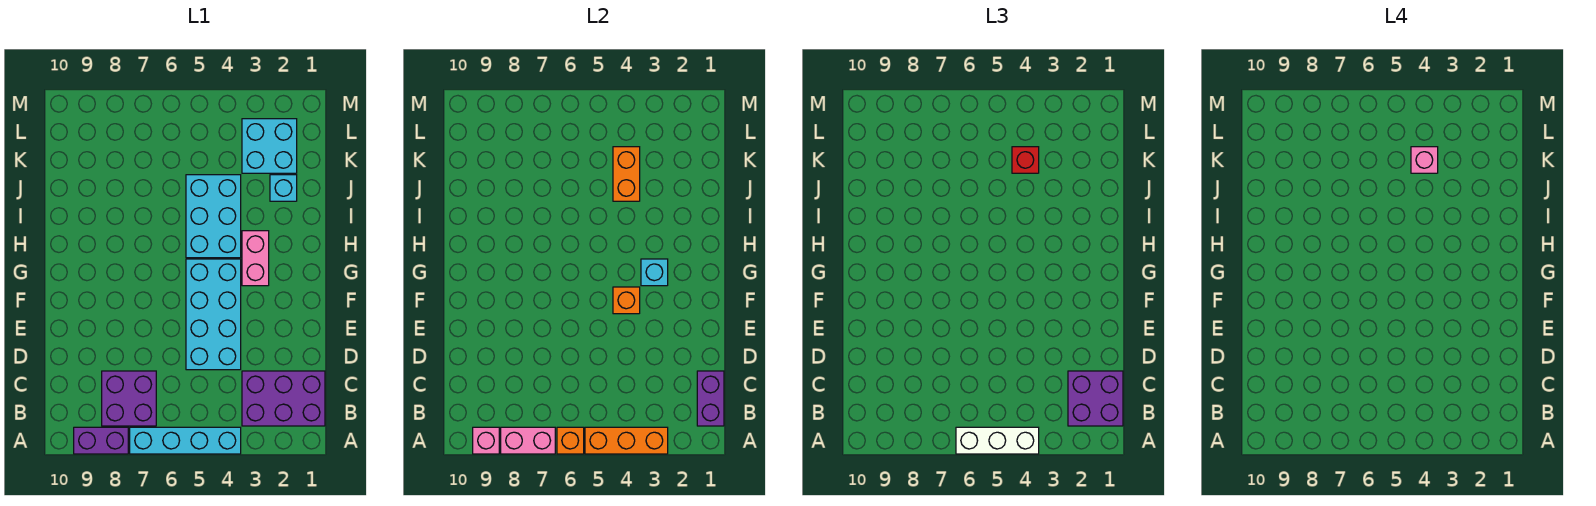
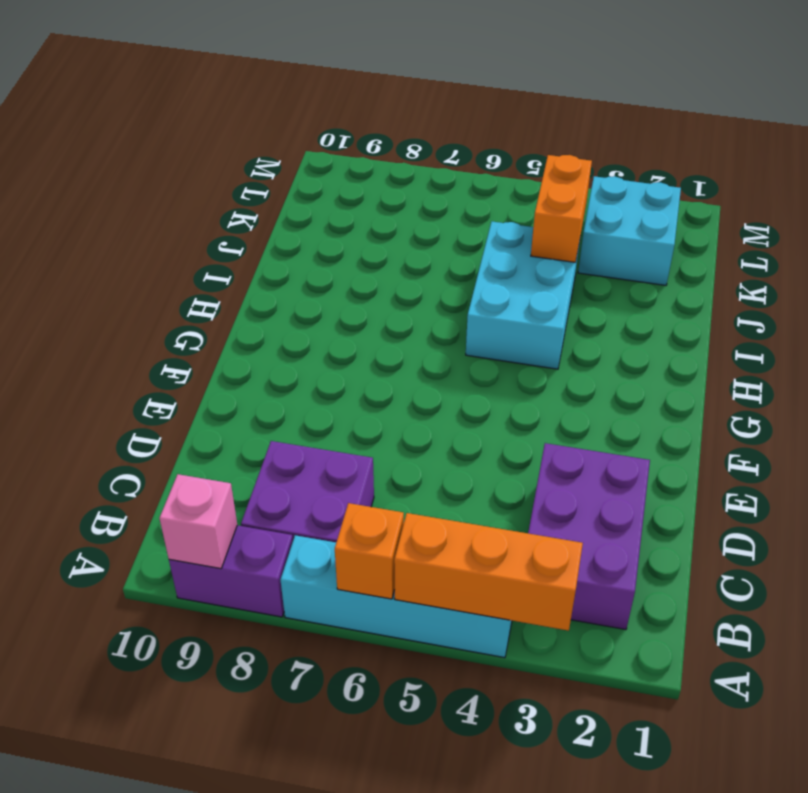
purple brick B2:D3 level 1 -> purple brick B1:C3 level 1
none -> cyan brick D4:G5 level 1
none -> pink brick G3:H3 level 1
none -> cyan brick J2 level 1

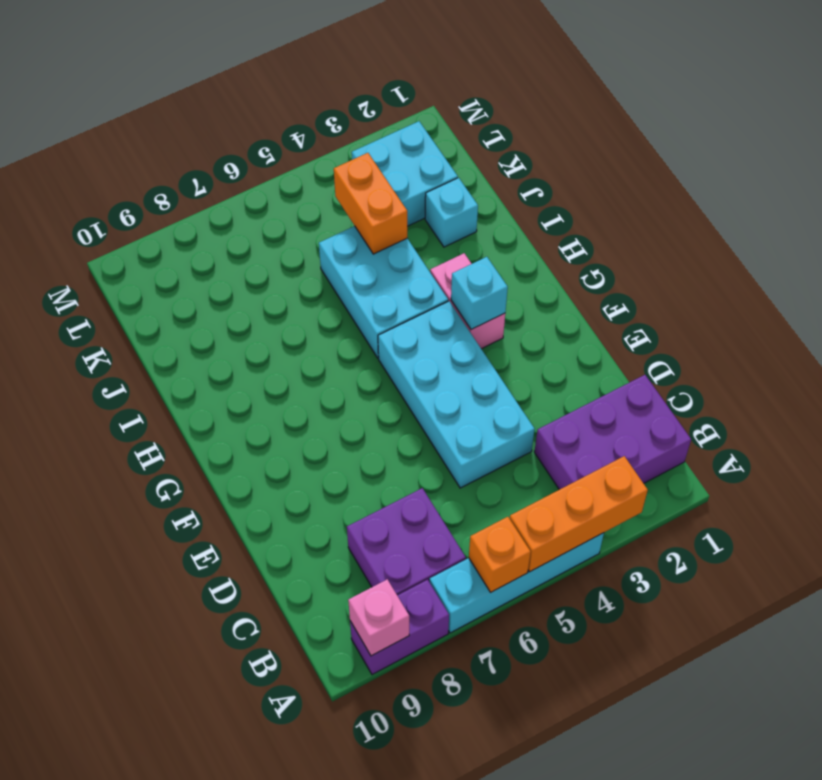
none -> pink brick A7:A8 level 2
none -> purple brick B1:C1 level 2
none -> orange brick F4 level 2

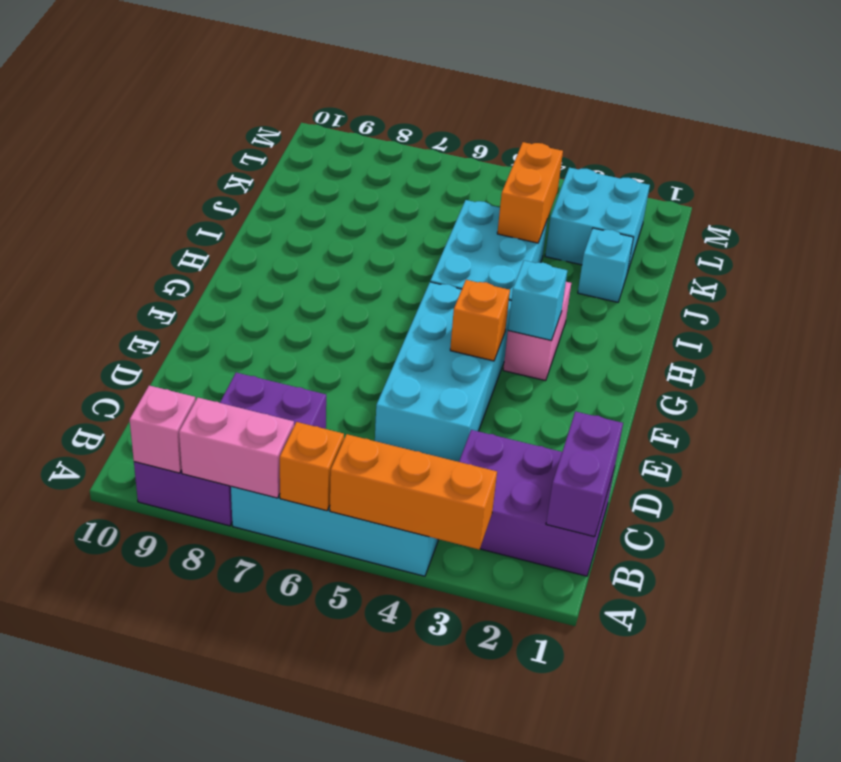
none -> white brick A4:A6 level 3
none -> purple brick B1:C2 level 3
none -> red brick K4 level 3

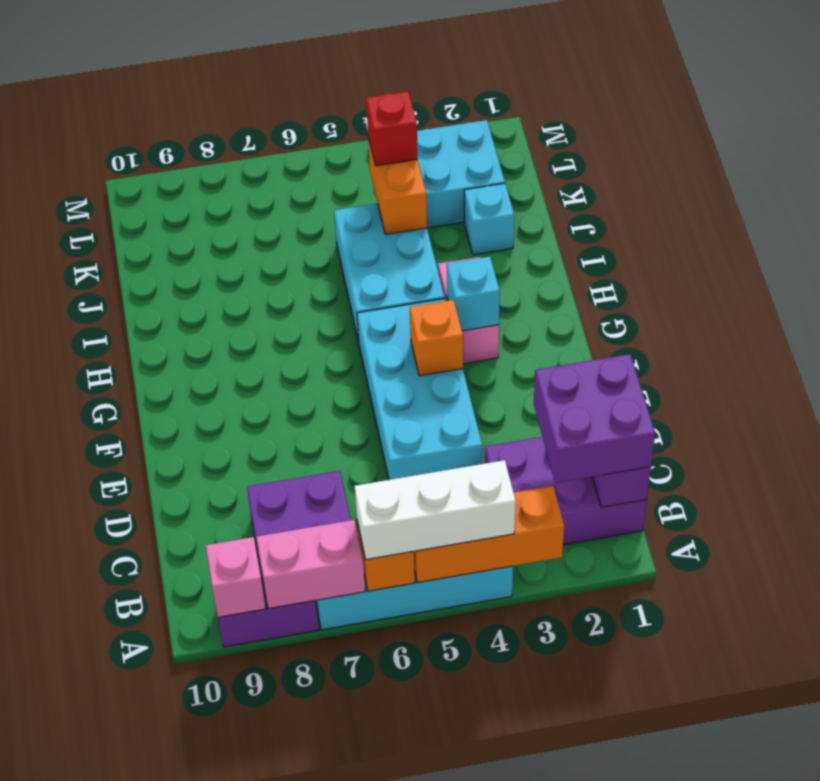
none -> pink brick K4 level 4

